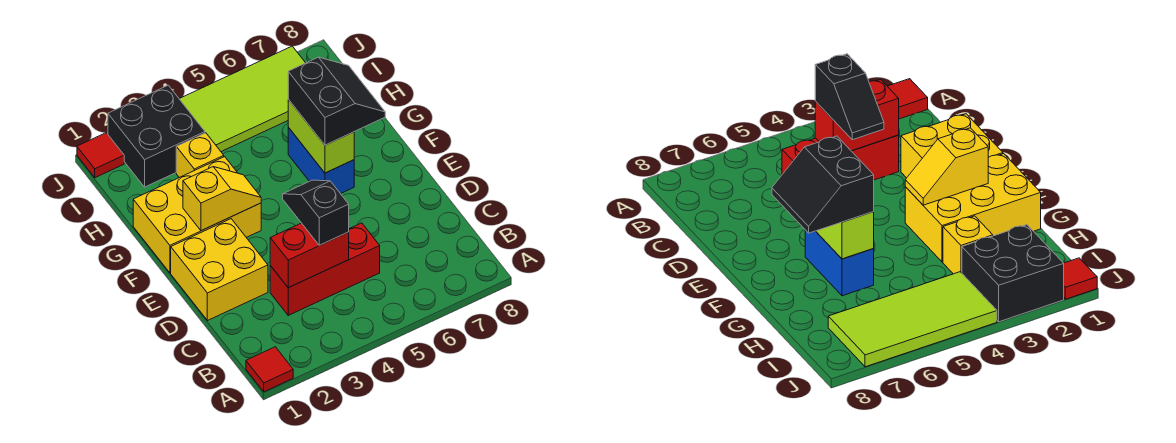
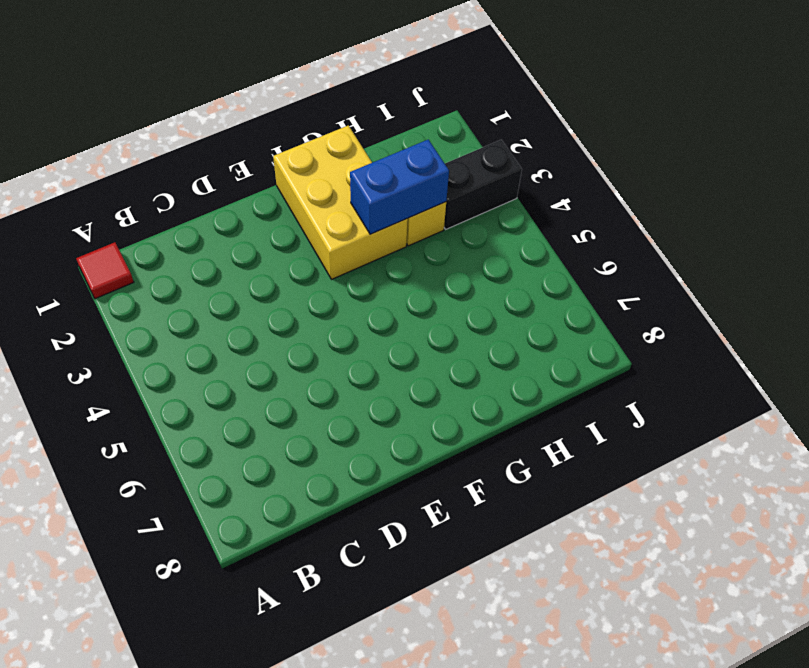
blue brick G3:H3 level 2 -> blue brick F6:G6 level 1
black brick I3:J3 level 1 -> black brick I2:J3 level 1
none -> red brick C3:C5 level 1
none -> yellow brick D1:E2 level 1
none -> lime tile I4:J7 level 1

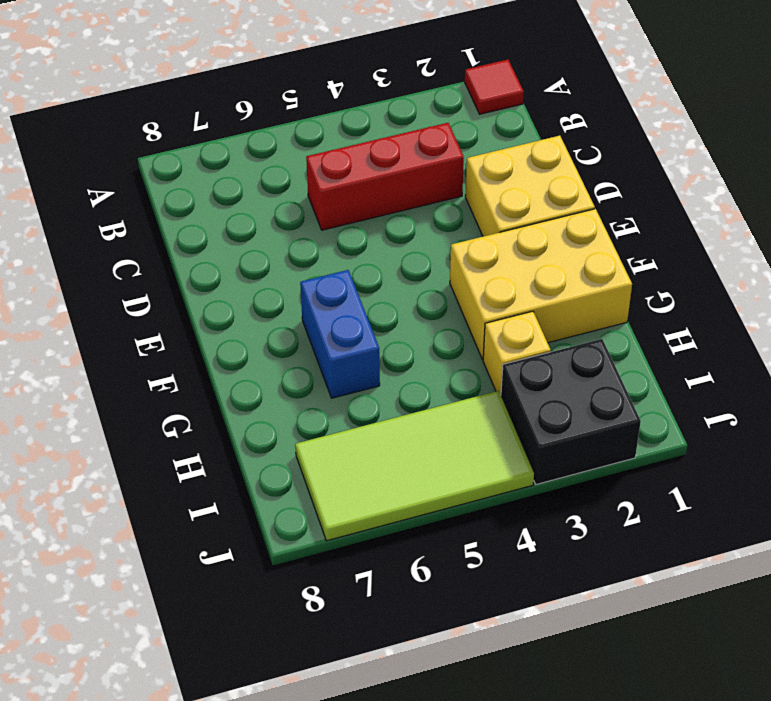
none -> red tile J1 level 1
none -> red brick C3:C4 level 2
none -> yellow slope F2:F3 level 2 top 2

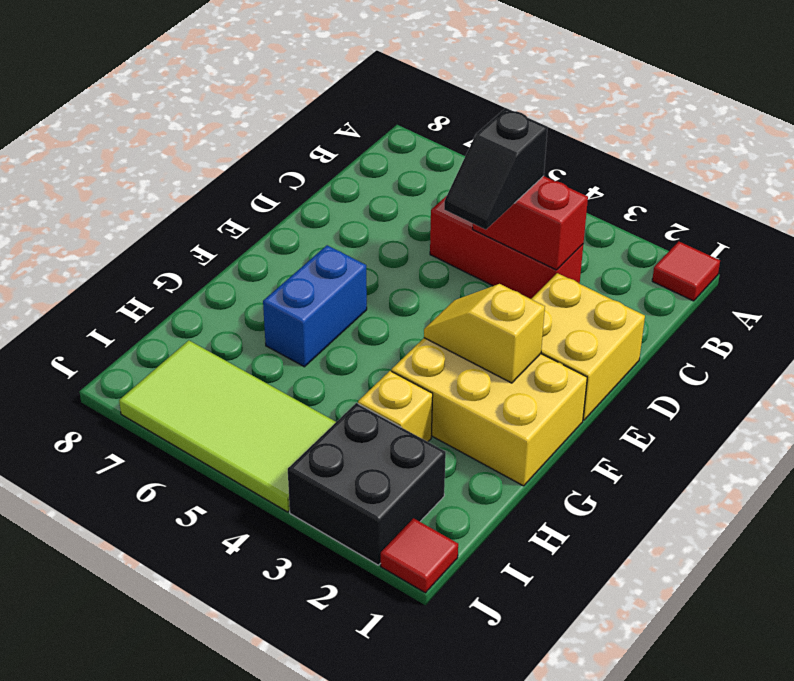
none -> lime brick F6:G6 level 2
none -> black slope F6:G7 level 3 top 6

